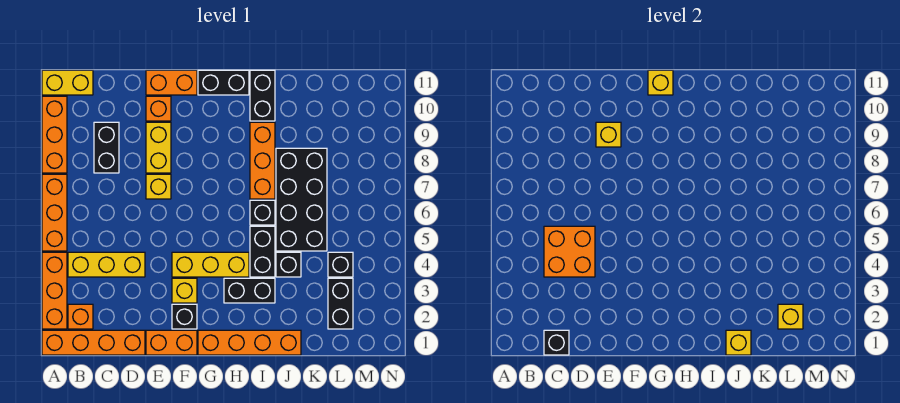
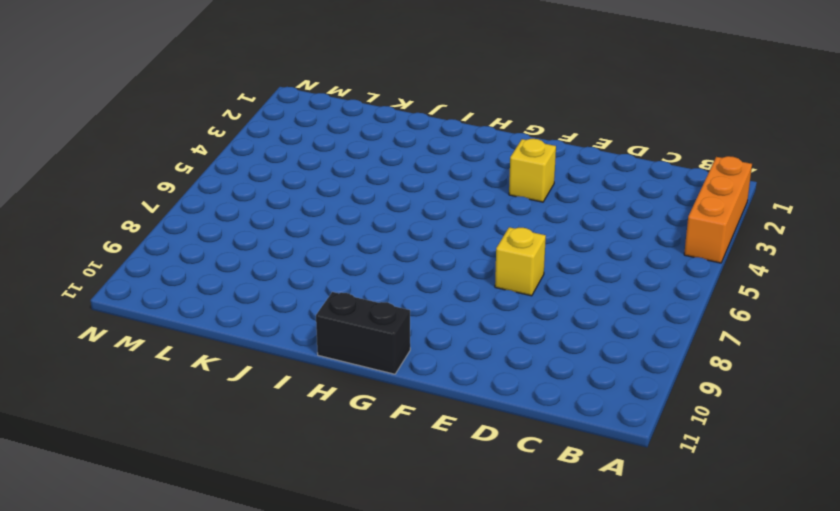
none -> orange brick A1:D1 level 1
none -> orange brick A5:A7 level 1
none -> orange brick A8:A10 level 1
none -> yellow brick A11:B11 level 1

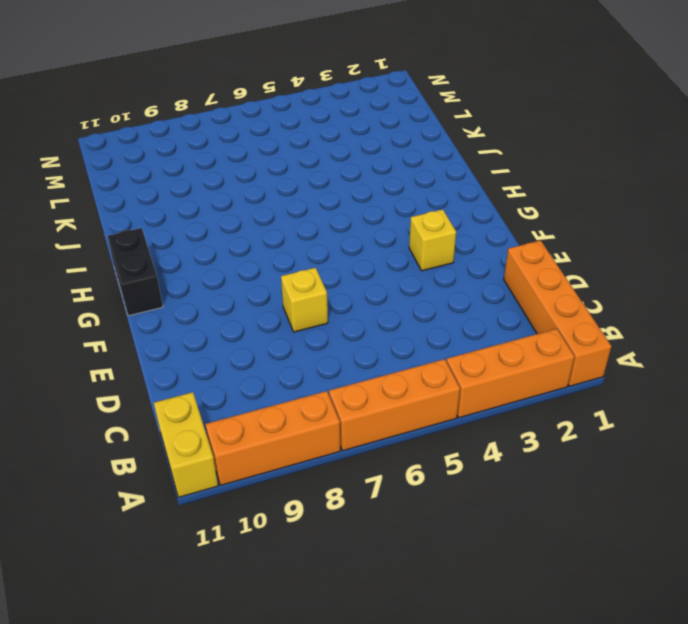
none -> orange brick B2 level 1
none -> yellow brick B4:D4 level 1
none -> black brick C8:C9 level 1
none -> orange brick E1:F1 level 1

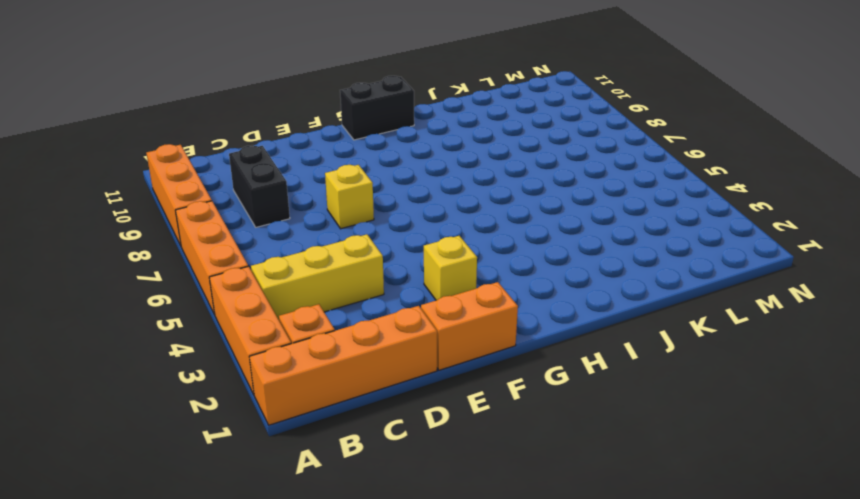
none -> yellow brick A11:B11 level 1
none -> yellow brick E8:E9 level 1
none -> orange brick E10 level 1
none -> orange brick E11:F11 level 1

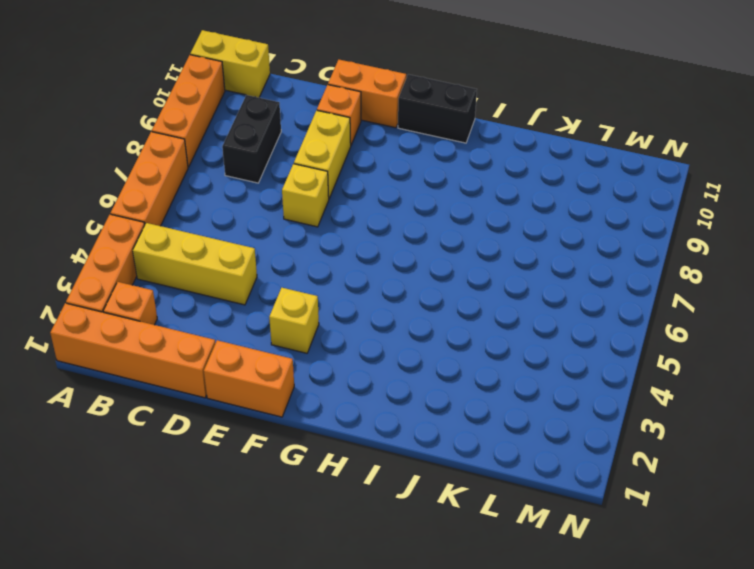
none -> black brick F2 level 1
none -> yellow brick F4:H4 level 1
none -> orange brick G1:J1 level 1
none -> black brick H3:I3 level 1

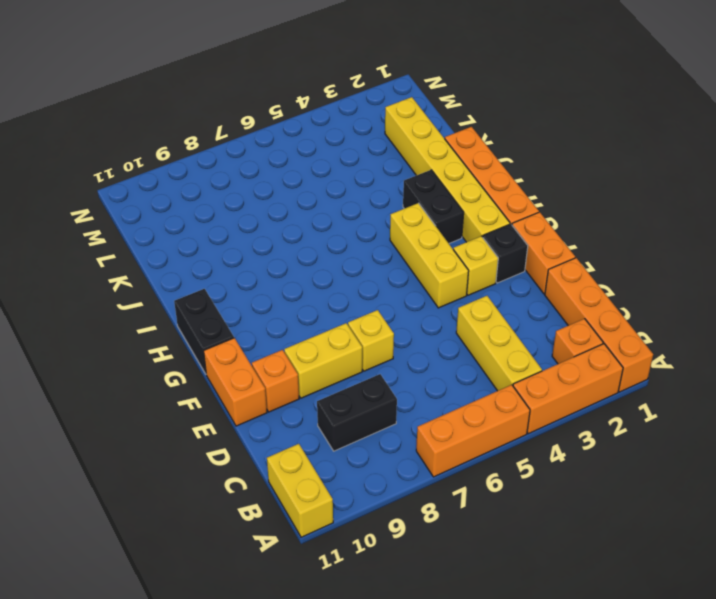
yellow brick G2:L2 level 1 -> black brick L2:L3 level 1
none -> orange brick A8:A10 level 1
none -> black brick I4:I5 level 1
none -> black brick I6 level 1
none -> orange brick I7:I9 level 1

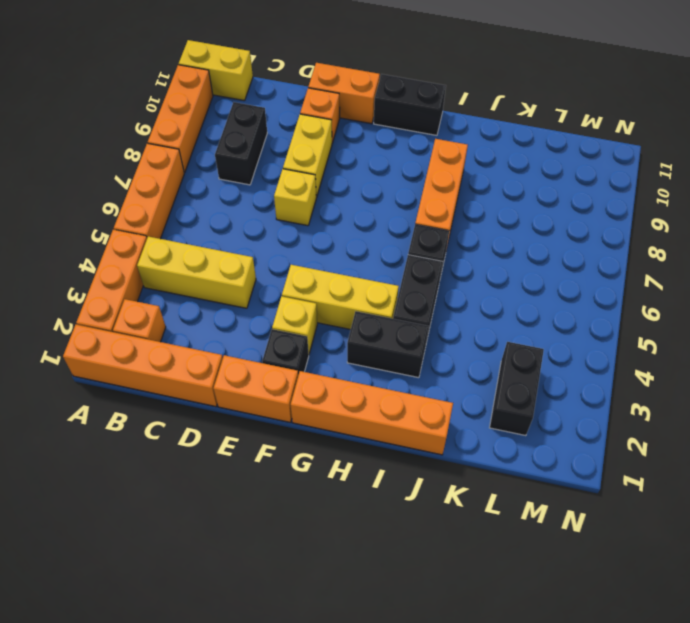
none -> black brick I10:I11 level 1
none -> black brick J4 level 1
none -> black brick J5:K8 level 1
none -> black brick L4 level 1

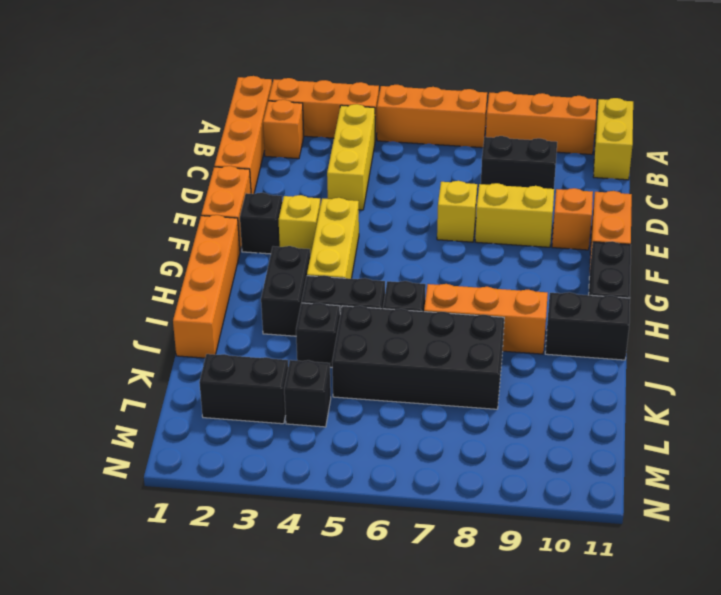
none -> black brick C1 level 2
none -> orange brick C4:D5 level 2
none -> yellow brick E9 level 2
none -> yellow brick G11 level 2

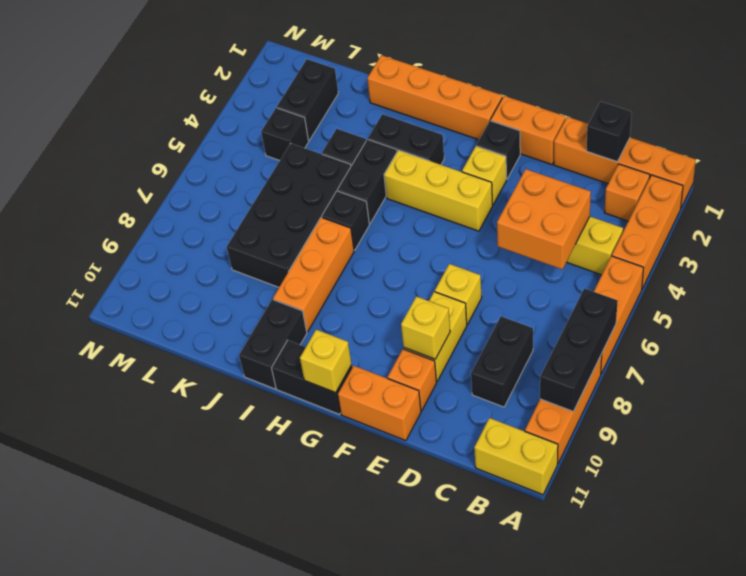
black brick A7:A9 level 2 -> none
none -> yellow brick J1 level 2
none -> yellow brick L2 level 2

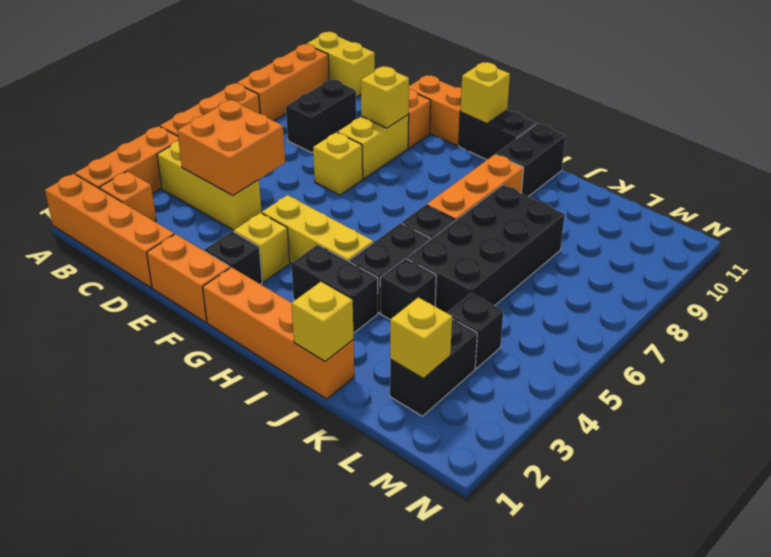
none -> black brick C1 level 2

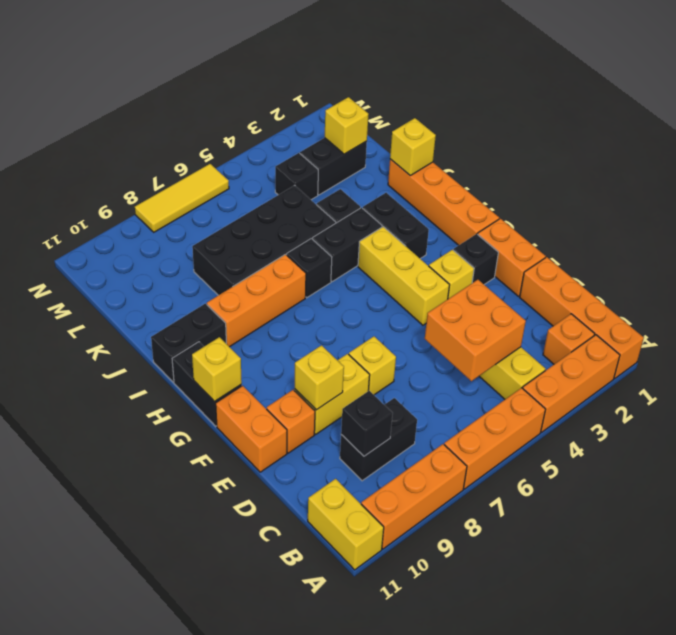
black brick C9 level 2 -> black brick C1 level 2
yellow tile N6:N8 level 1 -> none

